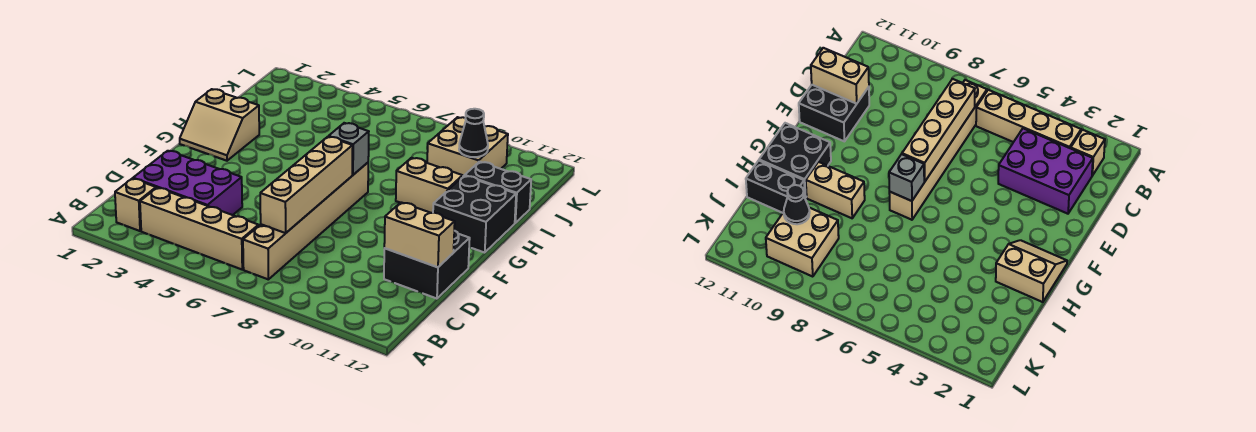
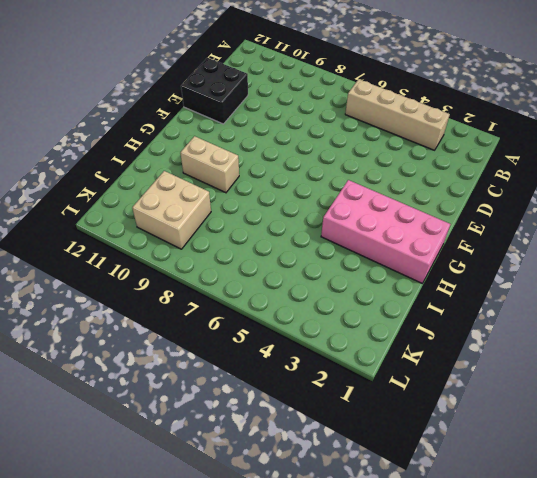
pink brick G1:H4 level 1 -> tan slope G1:H2 level 1 top H
none -> tan brick B2 level 1
none -> tan brick B7:G7 level 1
none -> purple brick C2:D4 level 1

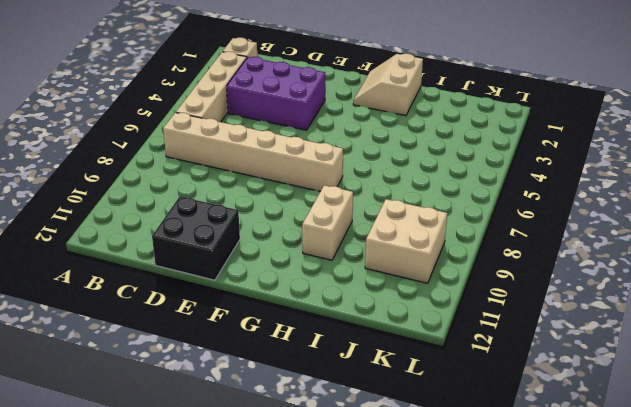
purple brick C3:E4 level 1 -> purple brick C2:D4 level 1
none -> black brick G11:H12 level 1
none -> black brick I11:I12 level 1
none -> tan brick C7:F7 level 2

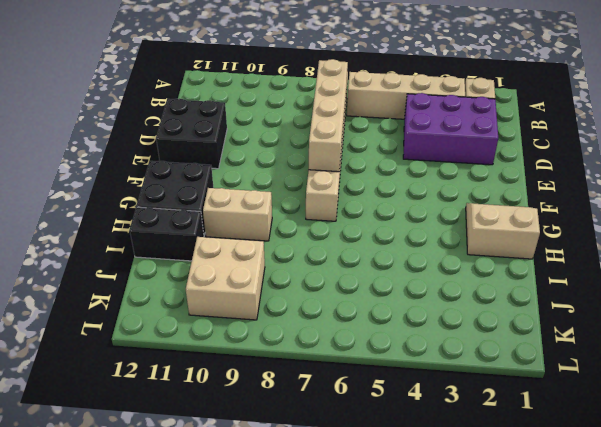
none -> tan brick D11:D12 level 2
none -> grey brick G7 level 2
none -> black cone J10 level 2

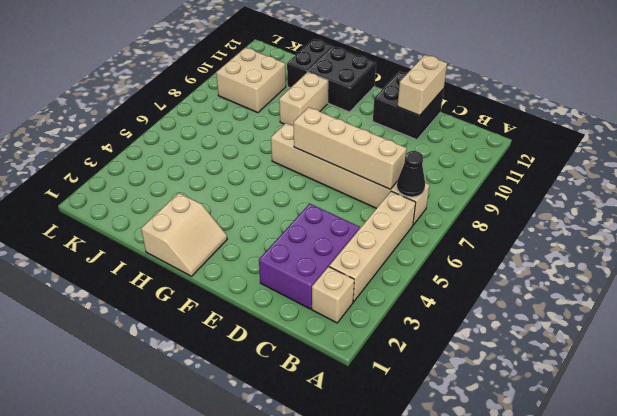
black cone B7 level 2 -> black cone J10 level 2
none -> grey brick G7 level 2

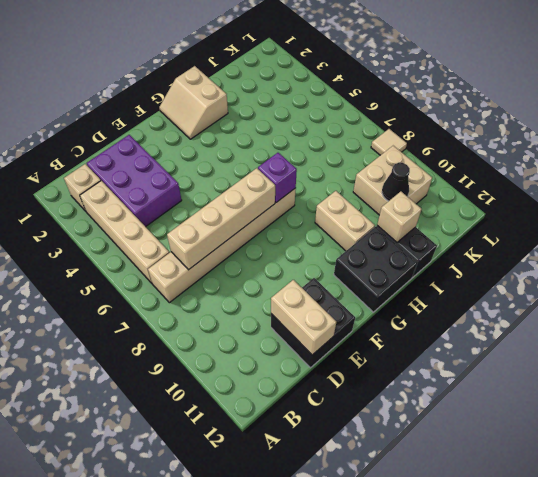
purple brick G7 level 2 -> grey brick G7 level 2
tan brick I11 level 2 -> none
tan tile L8 level 1 -> none

